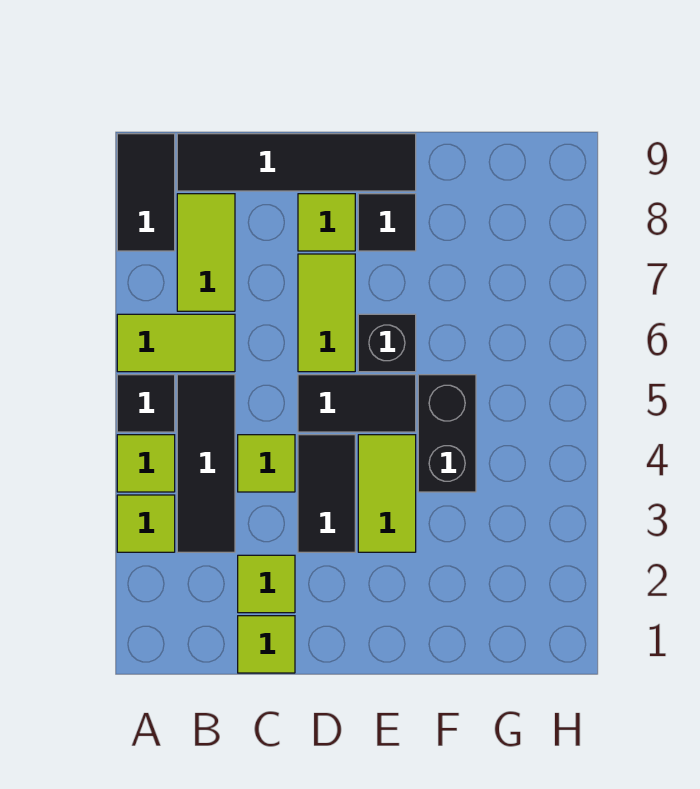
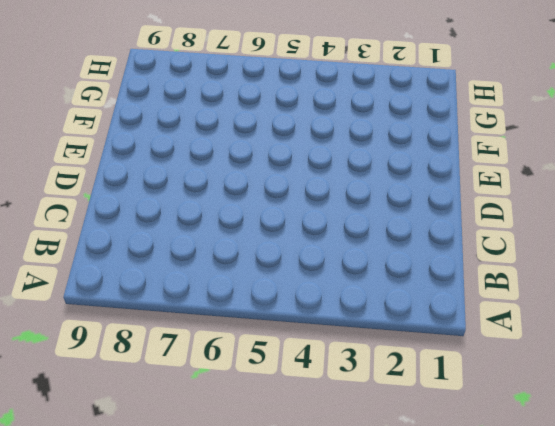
none -> lime tile A3 level 1
none -> lime tile A4 level 1
none -> black tile A5 level 1

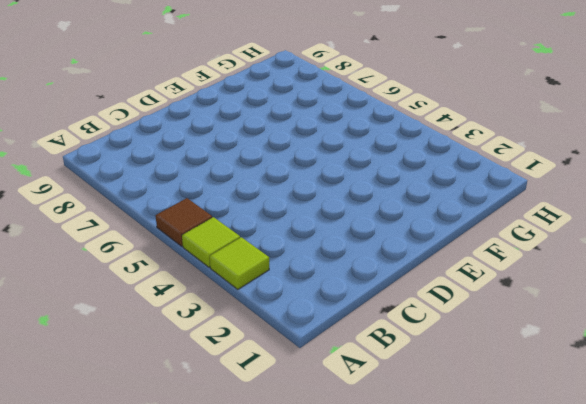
brown tile A5 level 1 -> black tile A5 level 1
none -> lime tile A6:B6 level 1
none -> black tile A8:A9 level 1
none -> black tile B3:B5 level 1

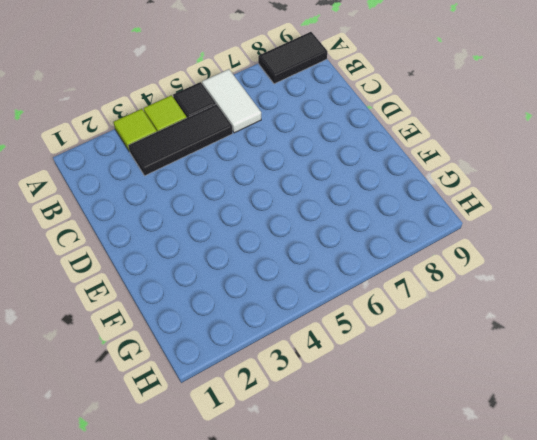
white tile A6:B6 level 1 -> lime tile A6:B6 level 1
none -> lime tile B7:B8 level 1
none -> black tile B9:E9 level 1
none -> lime tile C1 level 1

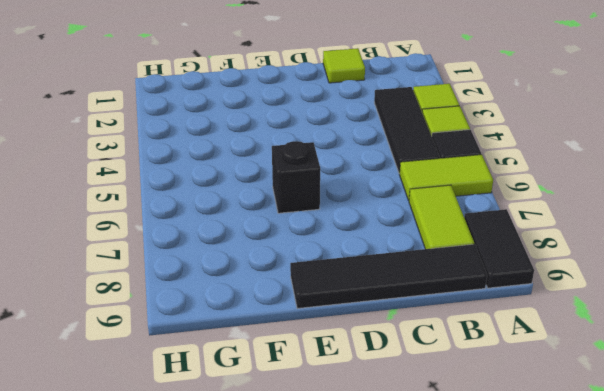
none -> lime tile C2 level 1
none -> lime tile C4 level 1
none -> black tile D3:D4 level 1

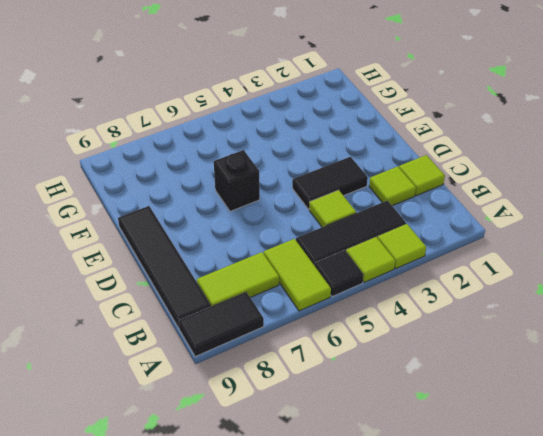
none -> black tile D5:E5 level 1
none -> lime tile D6:D7 level 1
none -> lime tile D8 level 1

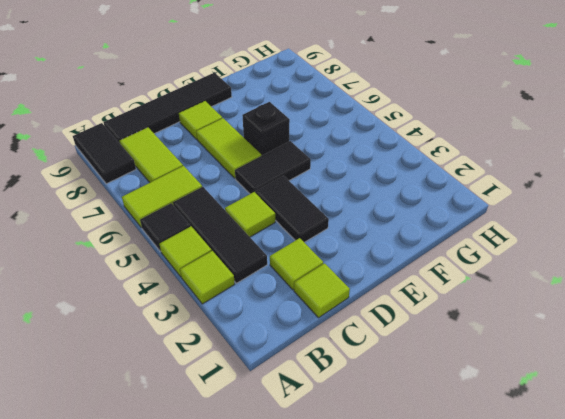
none -> lime tile E3:E4 level 1
none -> black tile E8 level 1
none -> black brick F4:F5 level 1

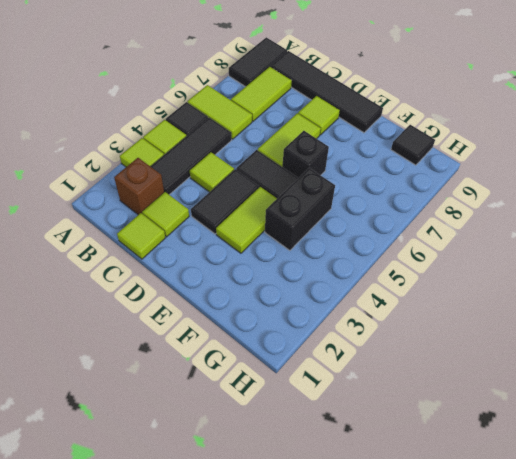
brown brick B2 level 1 -> none
black tile G9 level 1 -> black tile E8 level 1

